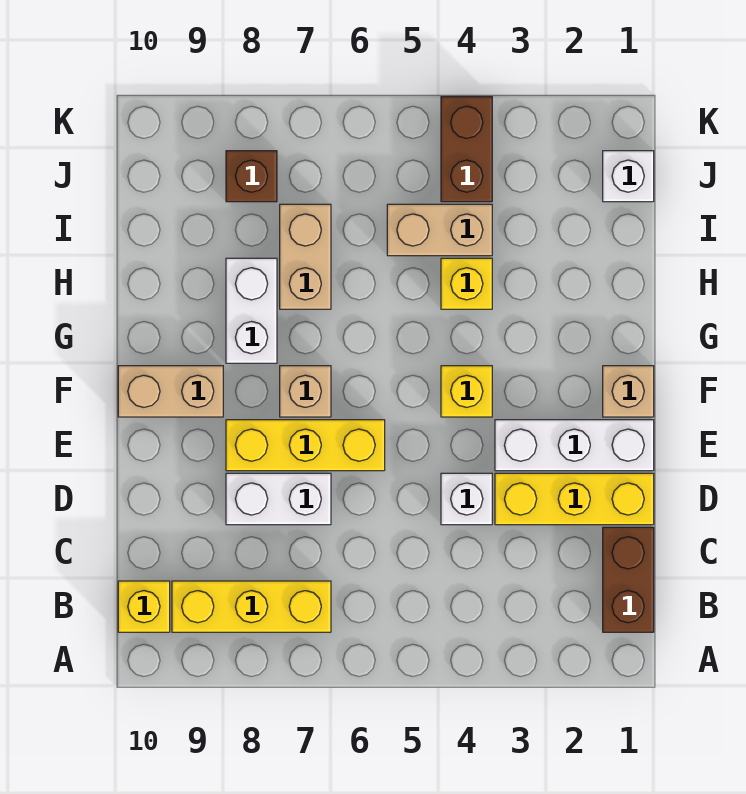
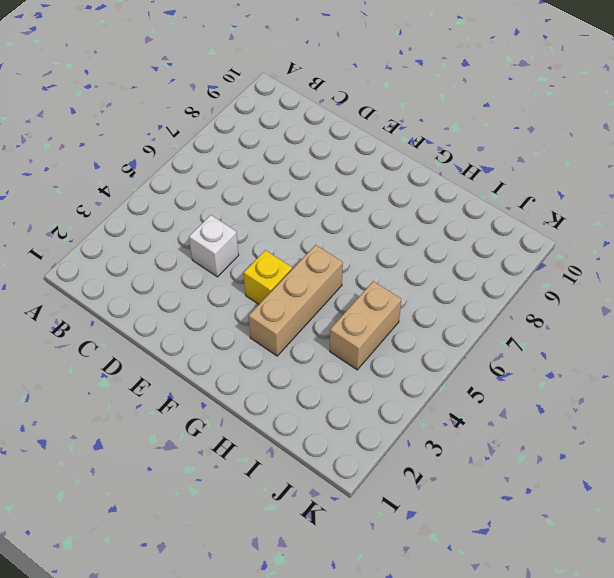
tan brick G3:G5 level 1 -> none
none -> brown brick B1:C1 level 1
none -> yellow brick B7:B9 level 1
none -> yellow brick B10 level 1

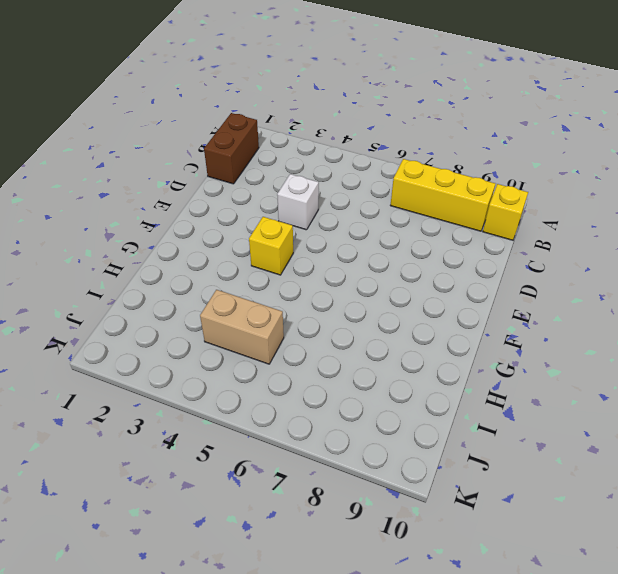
none -> yellow brick D1:D3 level 1
none -> white brick D7:D8 level 1
none -> white brick E1:E3 level 1

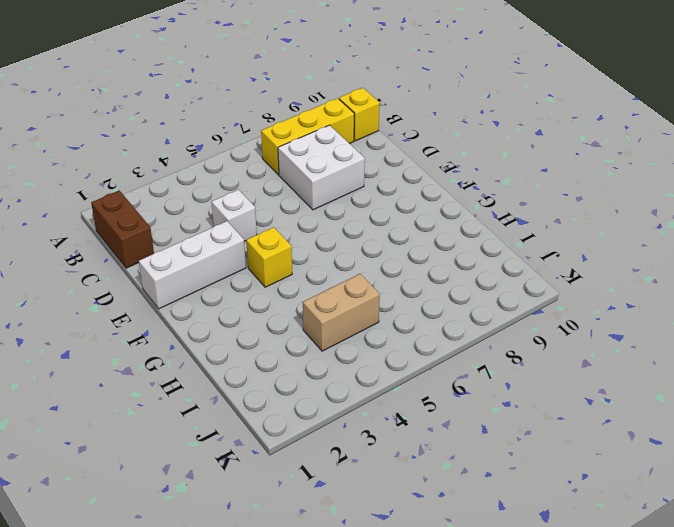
white brick C7:D8 level 1 -> white brick D7:D8 level 1
none -> yellow brick D1:D3 level 1
none -> yellow brick E6:E8 level 1
none -> tan brick F1 level 1

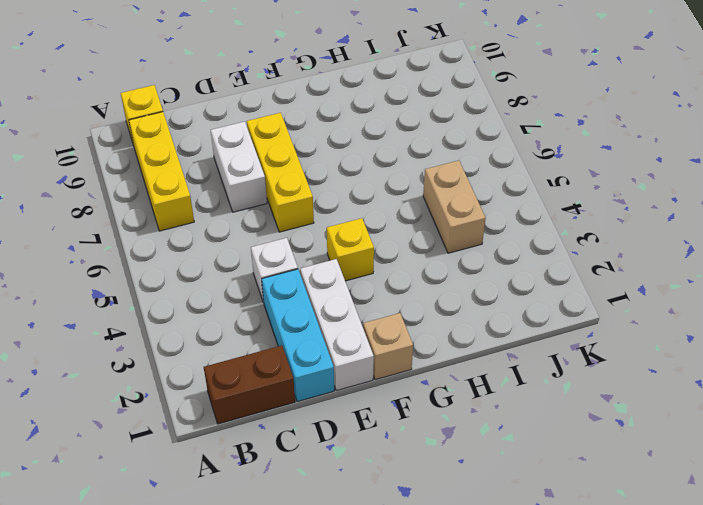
cyan brick D1:D3 level 1 -> yellow brick D1:D3 level 1
none -> tan brick F7 level 1
none -> tan brick F9:F10 level 1
none -> white brick G8:H8 level 1

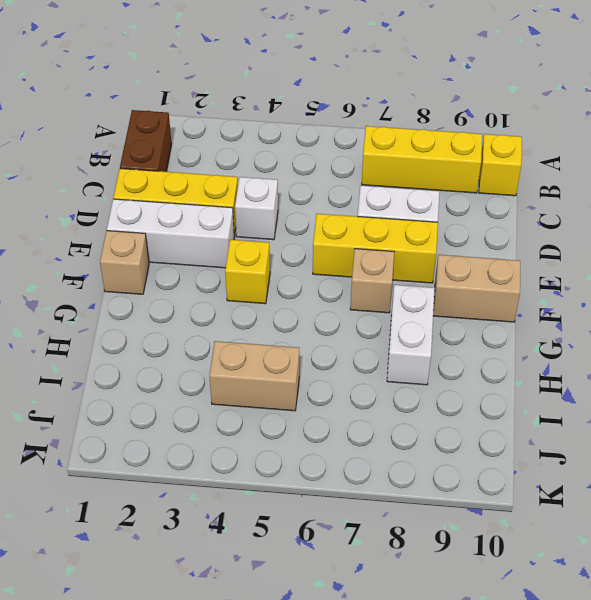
none -> yellow brick H4 level 1
none -> tan brick H7:I7 level 1
none -> white brick J1 level 1

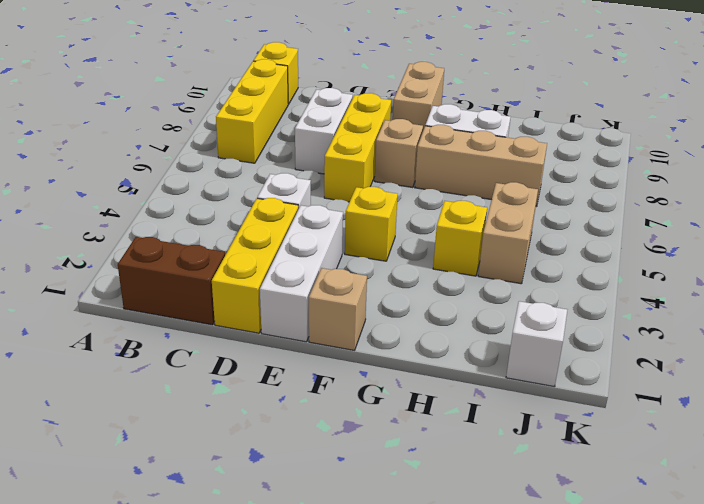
tan brick G7:I7 level 1 -> tan brick H7:I7 level 1
none -> brown brick J4:K4 level 1
none -> brown brick J8 level 1

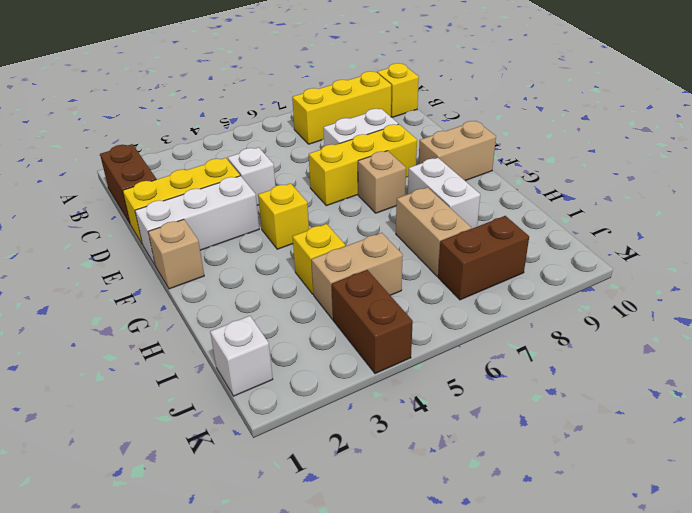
brown brick J7:J8 level 1 -> brown brick J8 level 1

